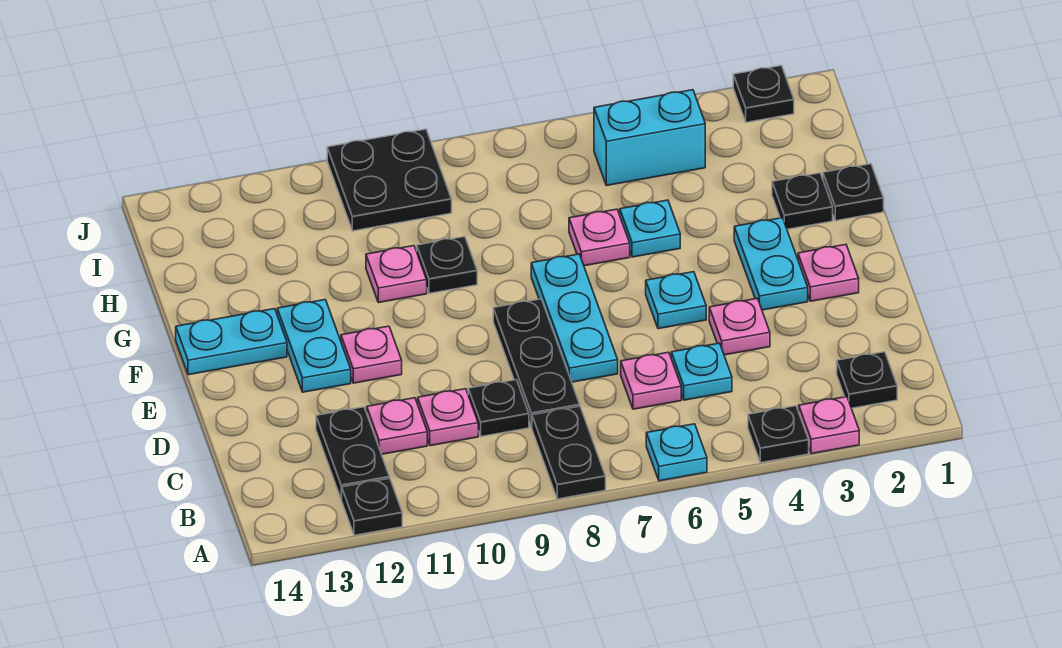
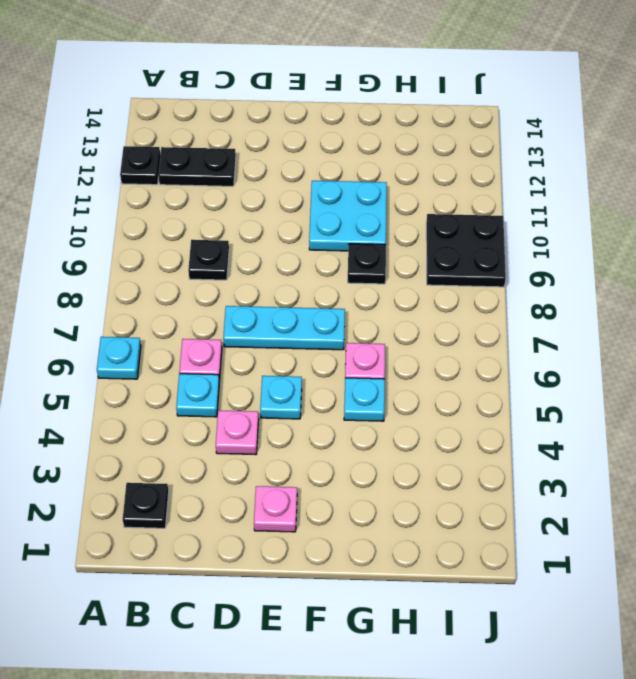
cyan plate F10:G11 level 1 -> pink plate G10 level 1
none -> pink plate A3 level 1
none -> black plate A4 level 1
none -> black plate A8:B8 level 1
none -> black plate C8:E8 level 1

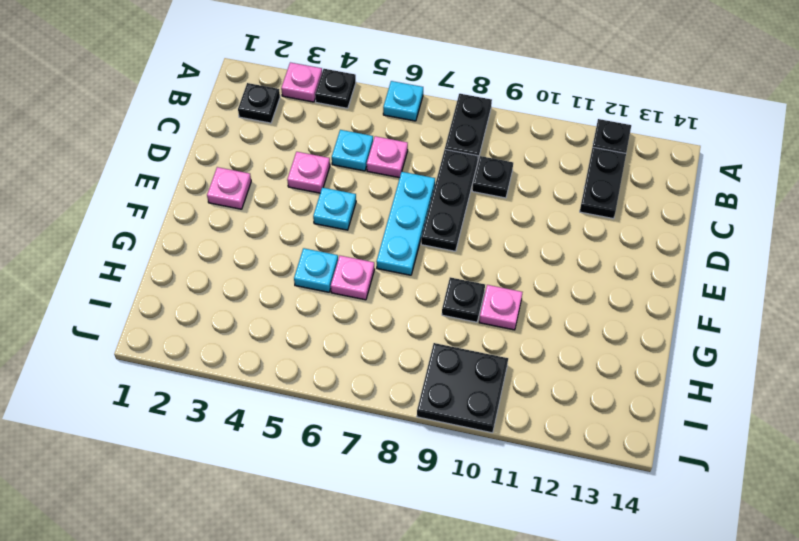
none -> pink plate C10 level 1
none -> pink plate C11 level 1
none -> cyan plate E3:F3 level 1
none -> pink plate E11 level 1

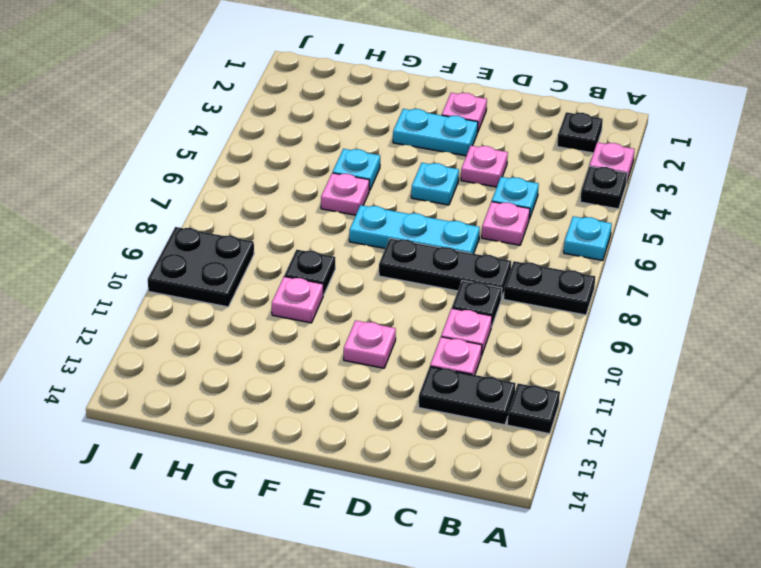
none -> cyan plate E12:F12 level 1
none -> cyan plate F13:F14 level 1
none -> black plate G1 level 1
none -> black plate G2 level 1

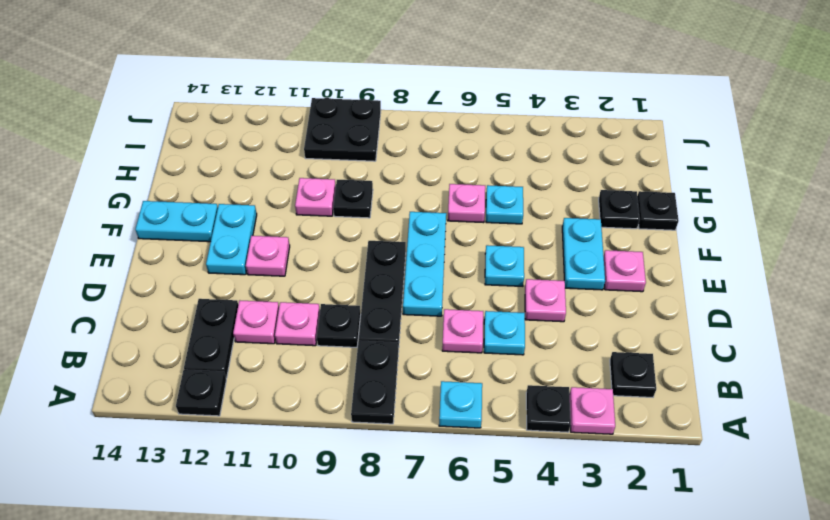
none -> cyan brick I4:I5 level 1
none -> black plate J2 level 1

